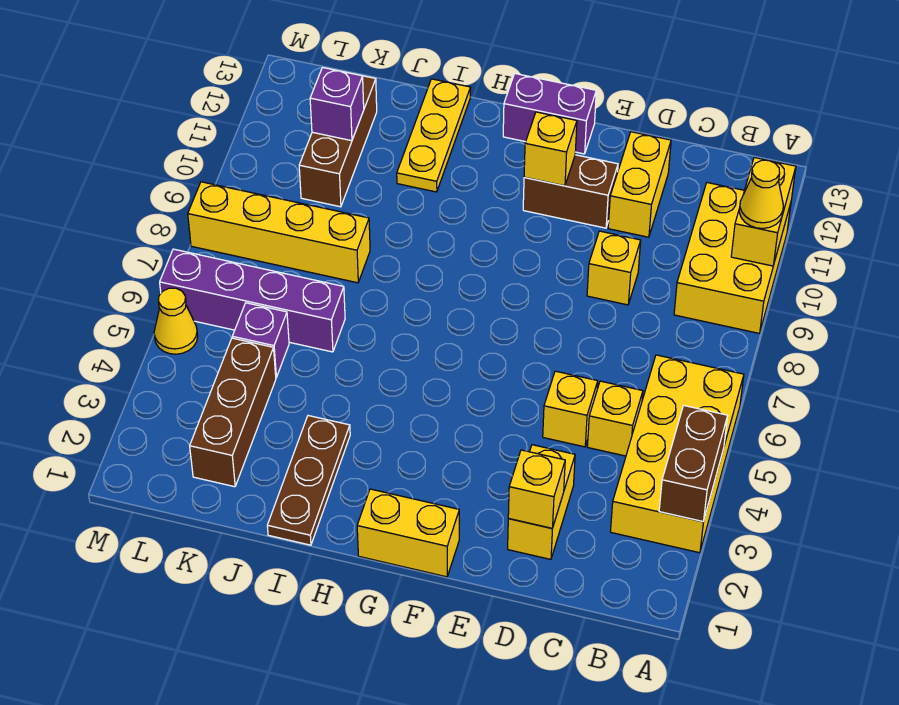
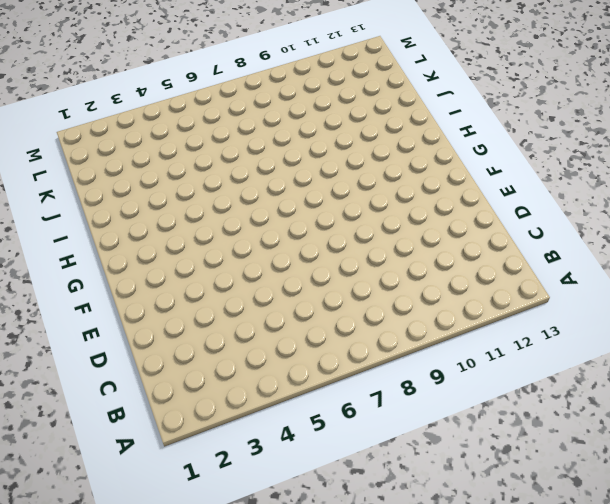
none -> yellow brick A3:B6 level 1
none -> yellow brick A9:B11 level 1
none -> yellow brick C5 level 1

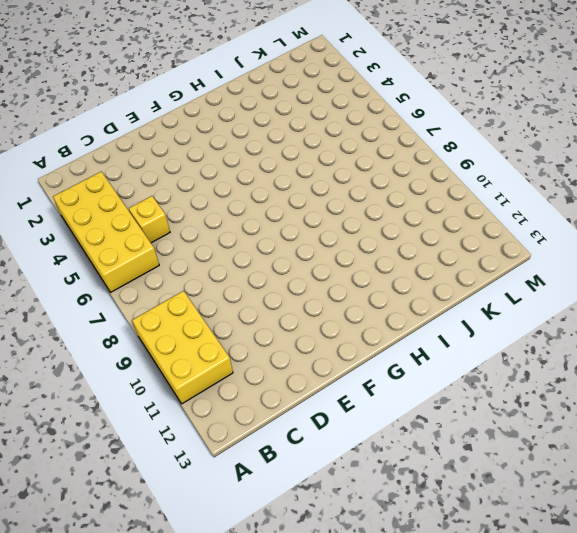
none -> yellow brick D2:D3 level 1
none -> yellow brick D5 level 1
none -> yellow brick D9 level 1

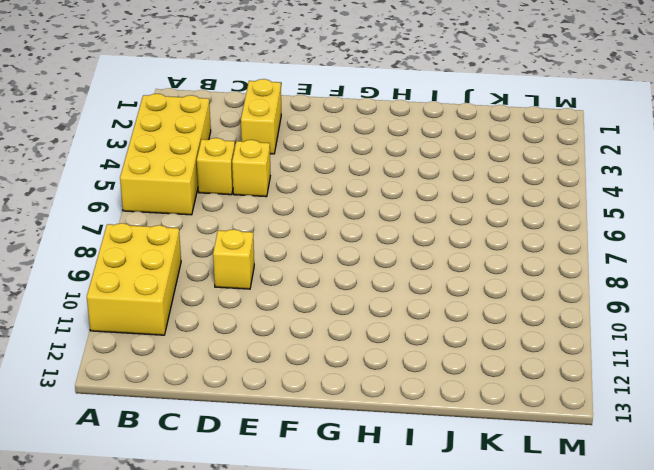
none -> yellow brick D11:D12 level 1
none -> brown brick E11:F11 level 1
none -> yellow brick F1:G1 level 1

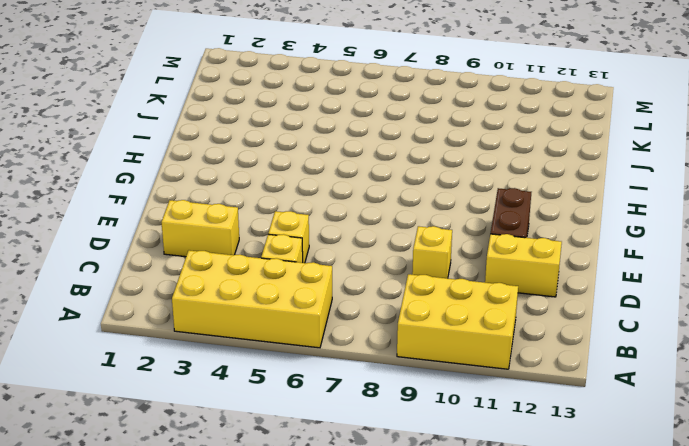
none -> yellow brick F1:G1 level 1
none -> purple brick F13:G13 level 1
none -> brown plate I1:I3 level 1

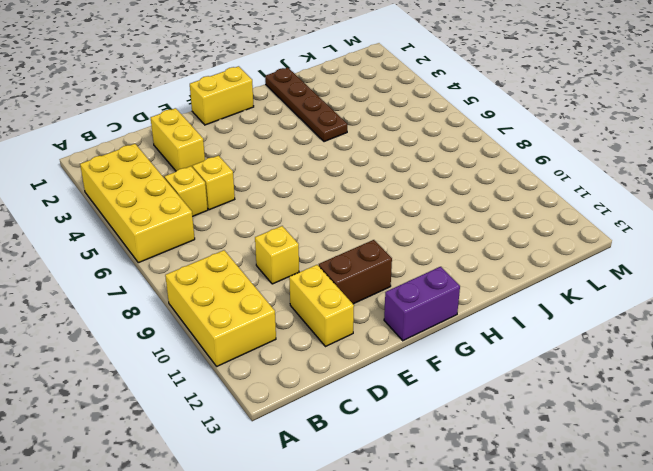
brown plate I1:I4 level 1 -> brown plate I1:I3 level 1
none -> yellow plate I11:I13 level 1
none -> purple brick J6:M6 level 1
none -> yellow brick J8:M8 level 1

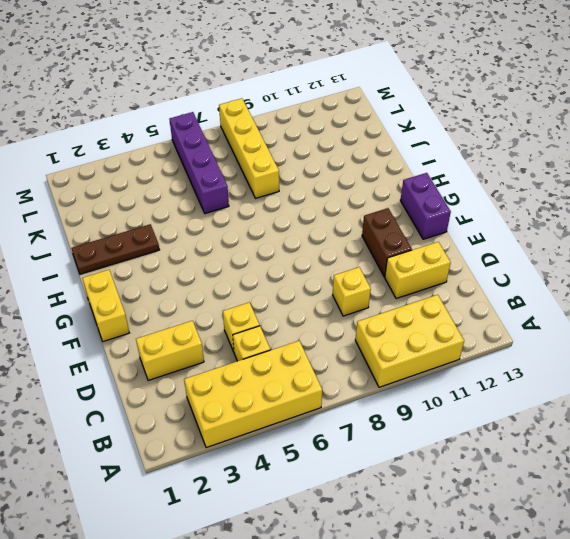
none -> yellow plate I11:I13 level 1
none -> brown brick K2:K4 level 1
none -> purple brick K5 level 1

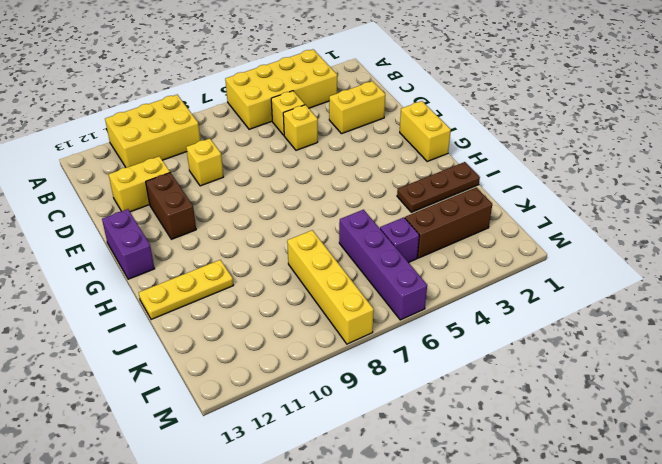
none -> brown brick K10:K12 level 1
none -> yellow cone M5 level 1
none -> brown brick A3:A4 level 2

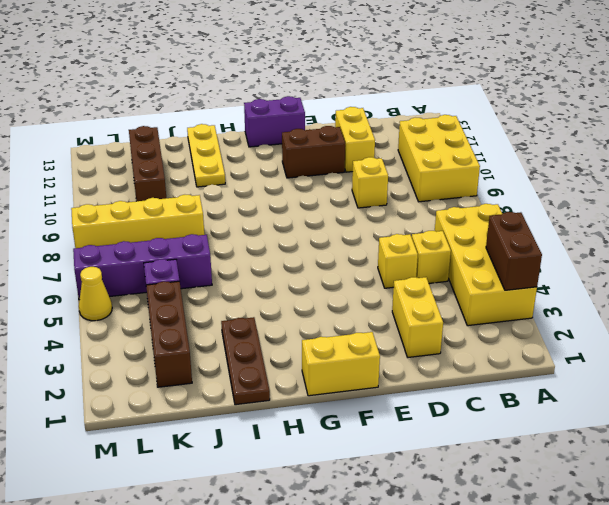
none -> yellow brick A10:A11 level 2
none -> yellow brick D2 level 2
none -> yellow brick F11 level 2

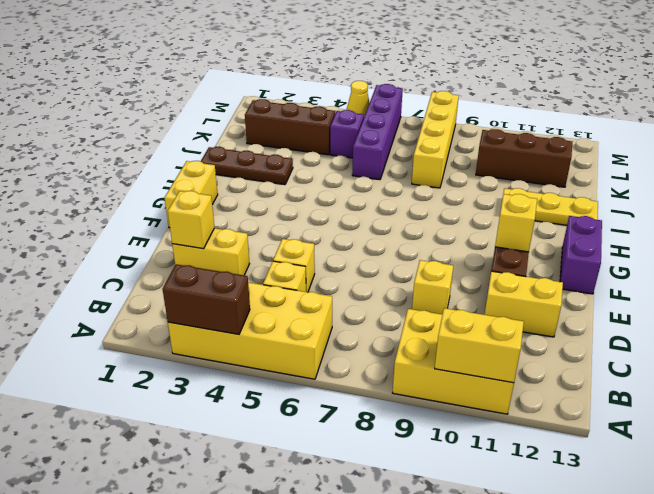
none -> purple brick K11 level 2
none -> yellow cone A10 level 3

